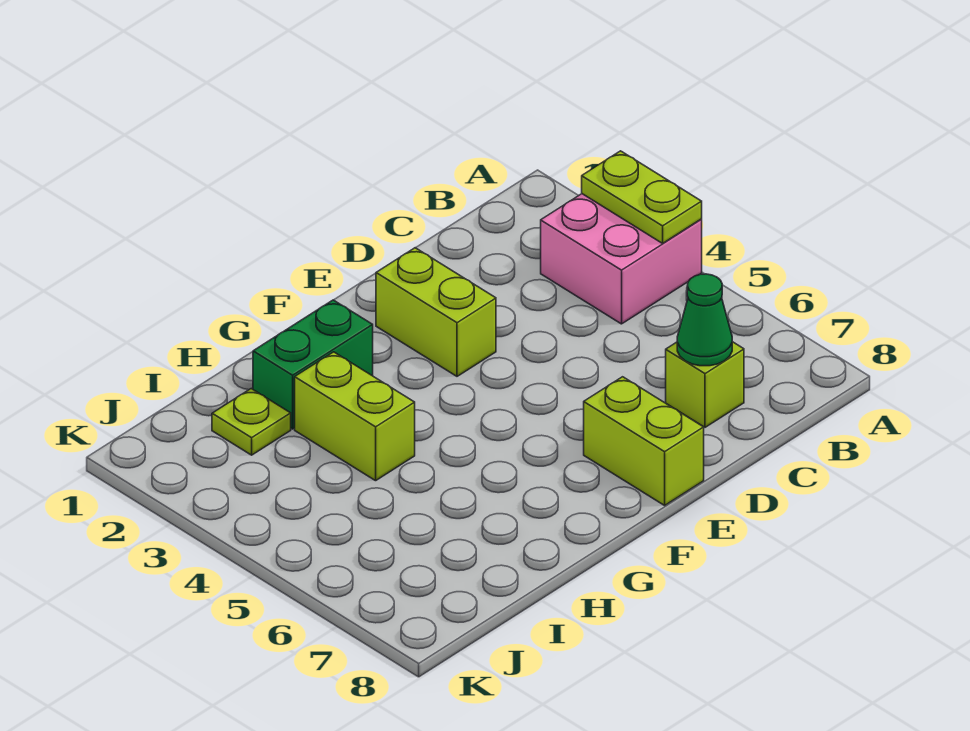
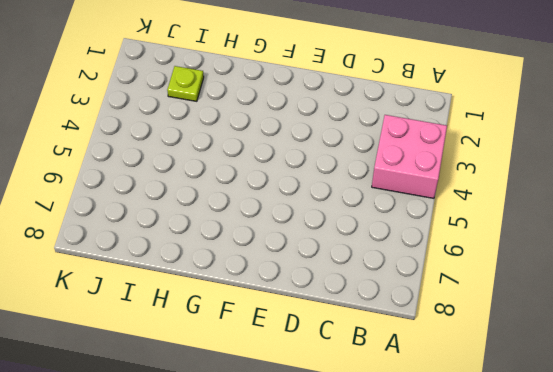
none -> lime brick C7 level 1
none -> lime brick E2:E3 level 1

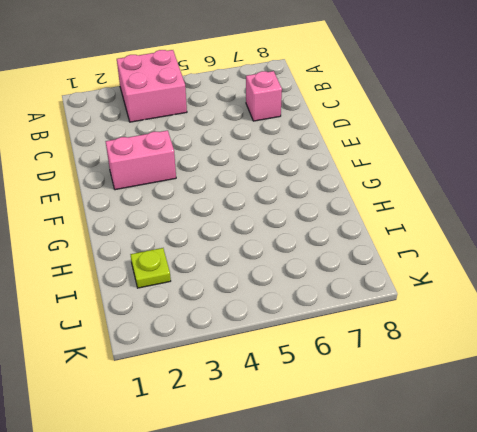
pink brick C7 level 1 -> lime brick C7 level 1
pink brick E2:E3 level 1 -> lime brick E2:E3 level 1
none -> lime brick E7:E8 level 1
none -> green brick G2:H2 level 1

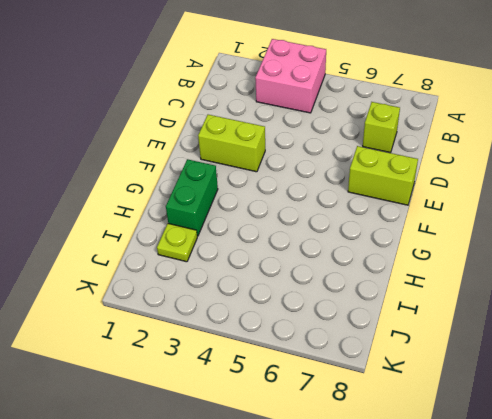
none -> lime brick H3:H4 level 1
none -> lime plate A3:A4 level 2

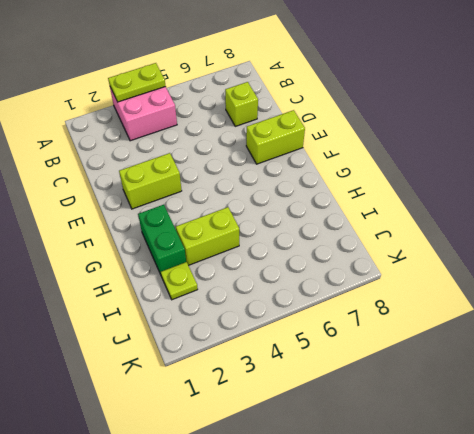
none -> green cone C7 level 2

